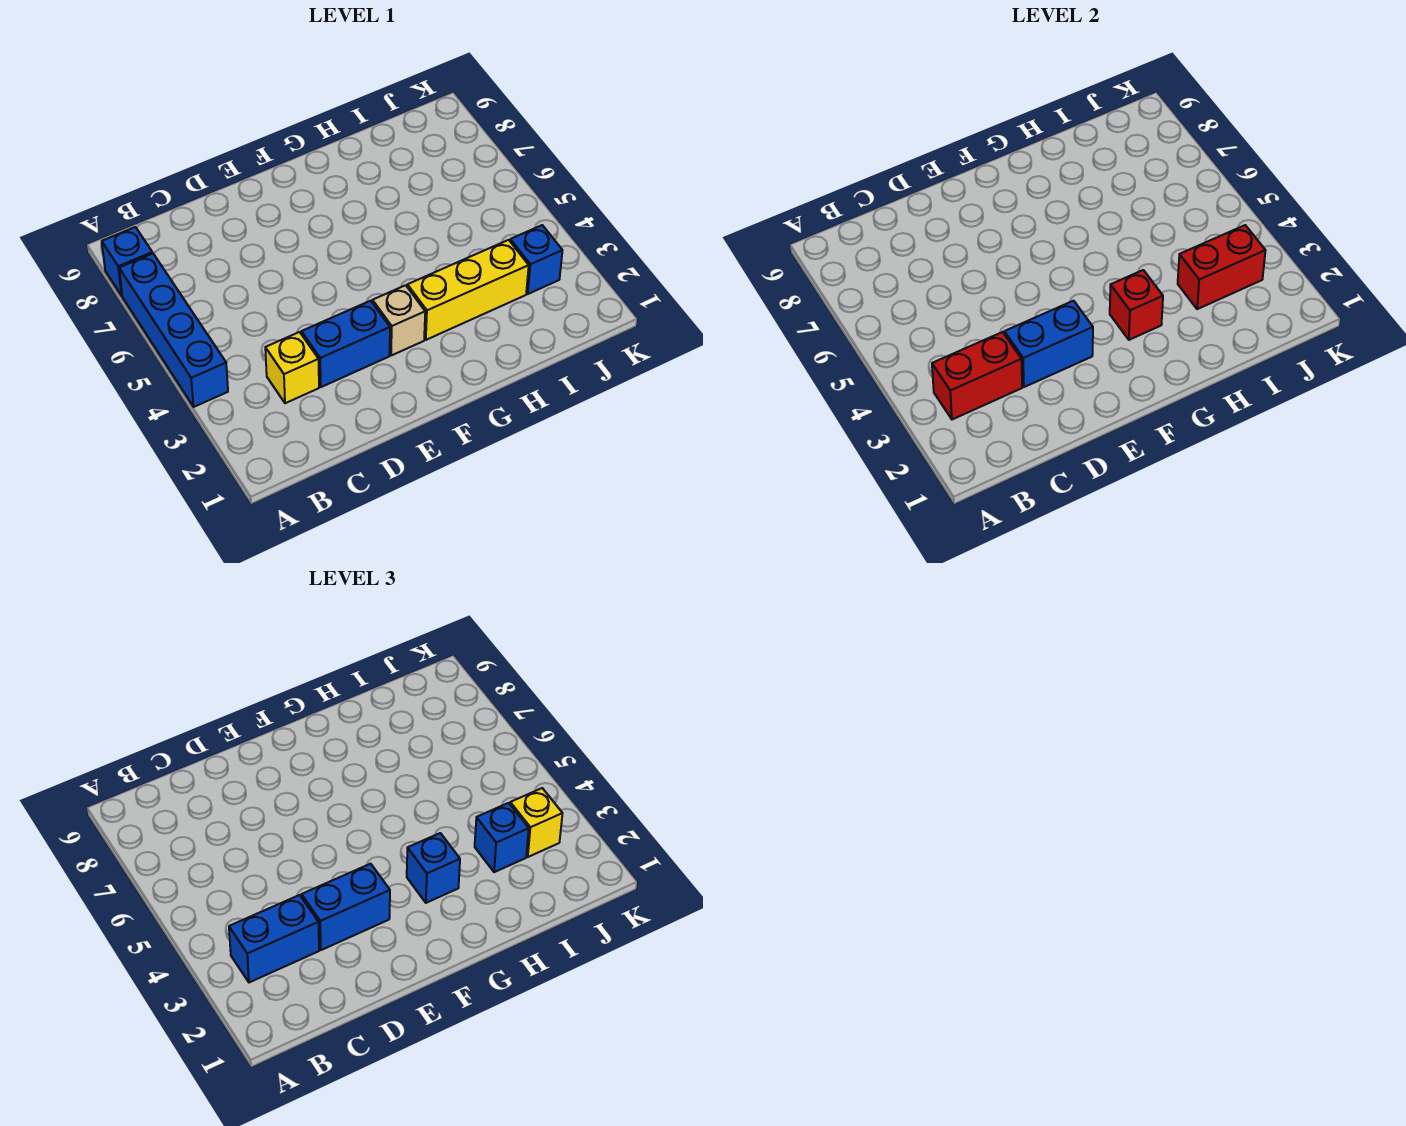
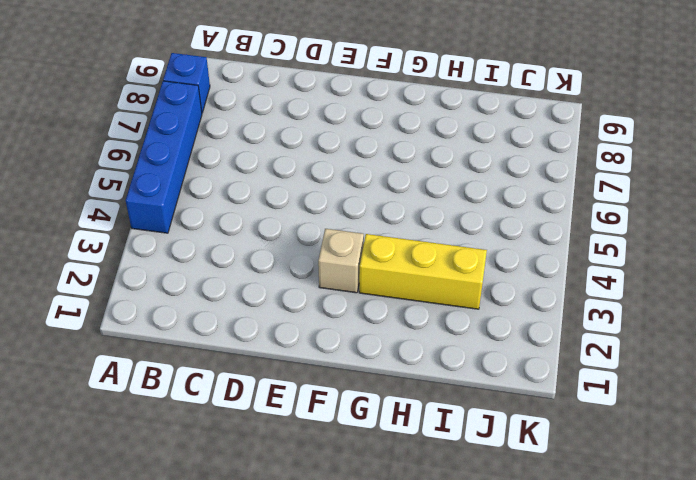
none -> yellow brick C3 level 1
none -> blue brick D3:E3 level 1
none -> blue brick J3 level 1

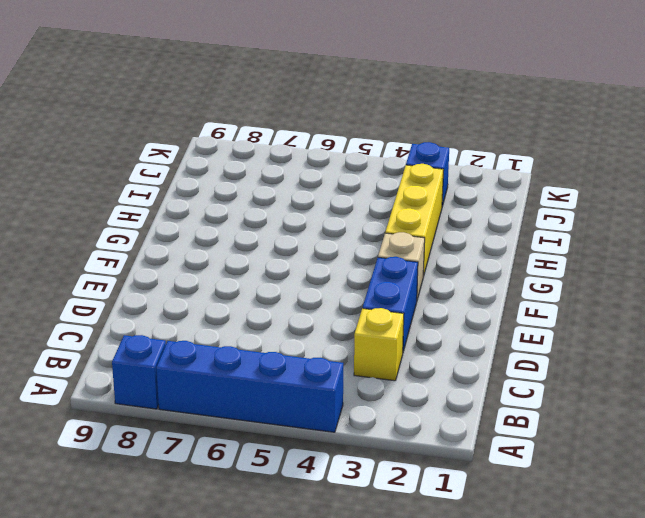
none -> red brick B3:C3 level 2
none -> blue brick D3:E3 level 2
none -> red brick G3 level 2

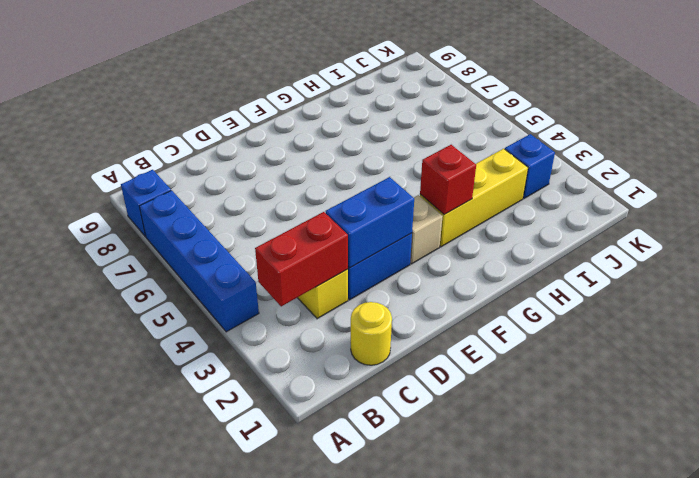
yellow round brick C1 level 1 -> none
none -> red brick I3:J3 level 2
none -> blue brick B3:C3 level 3
none -> blue brick D3:E3 level 3

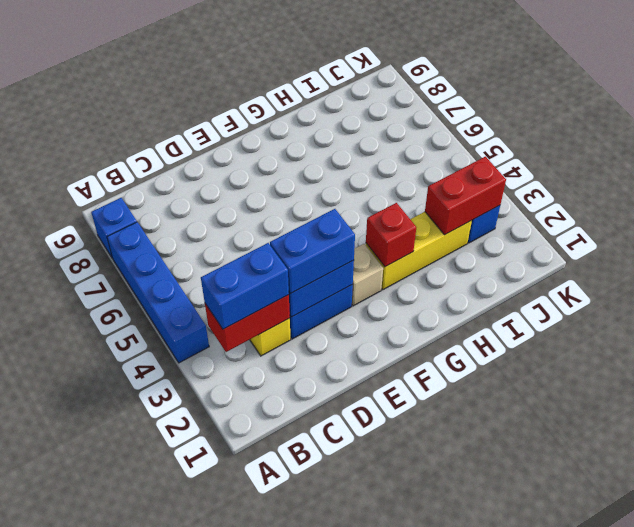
none -> blue brick G3 level 3
none -> blue brick I3 level 3
none -> yellow brick J3 level 3

